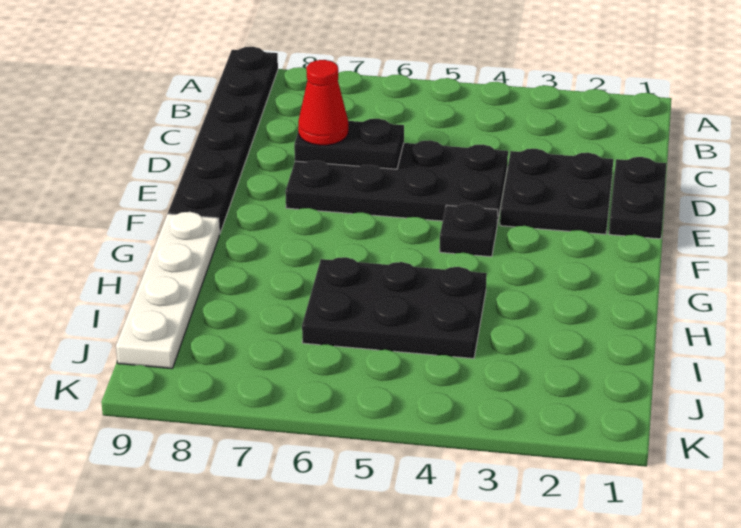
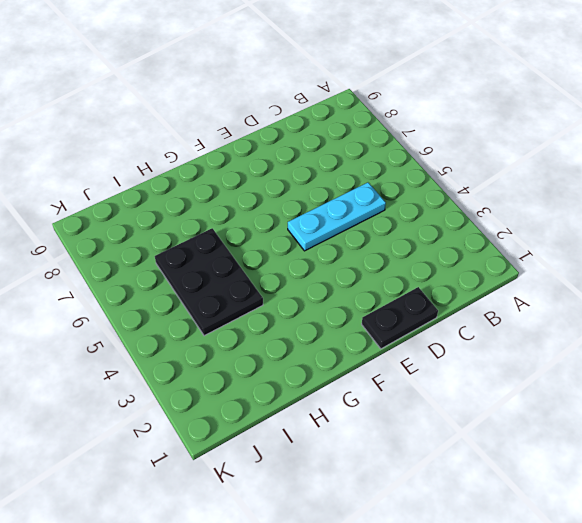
cyan plate C5:E5 level 1 -> black plate D4:E7 level 1
none -> black plate A9:F9 level 1
none -> black plate D2:E3 level 1

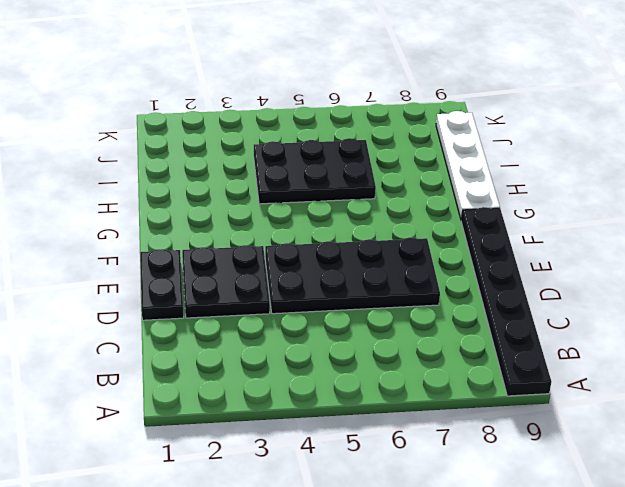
none -> black plate F4 level 1
none -> black plate D6:D7 level 2

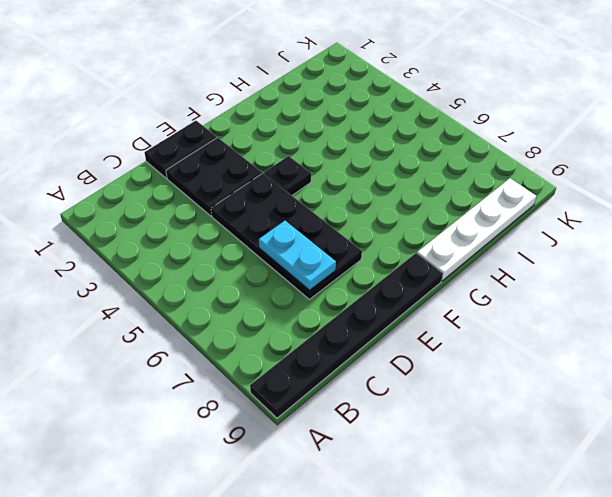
cyan plate D6:D7 level 2 -> black plate D6:D7 level 2
none -> black plate H4:I6 level 1
none -> red cone D7 level 3

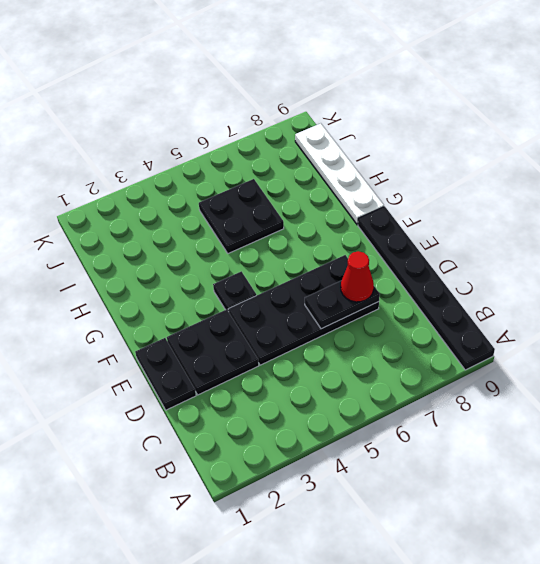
black plate H5:I6 level 1 -> black plate H4:I6 level 1

